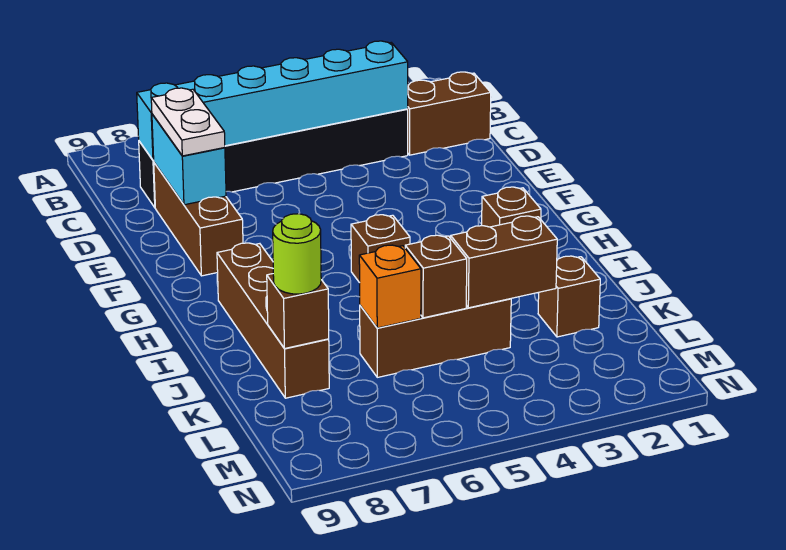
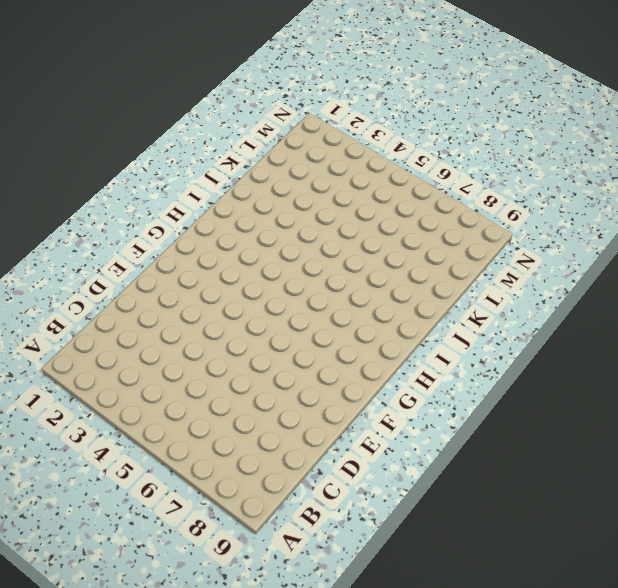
none -> brown brick C1:C2 level 1
none -> black brick C3:C8 level 1
none -> brown brick D8:F8 level 1

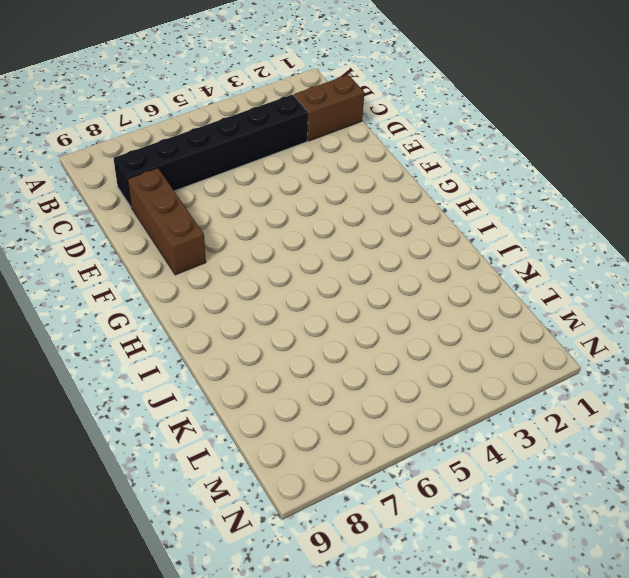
none -> brown brick H2 level 1
none -> brown brick H5 level 1
none -> brown brick H8:K8 level 1

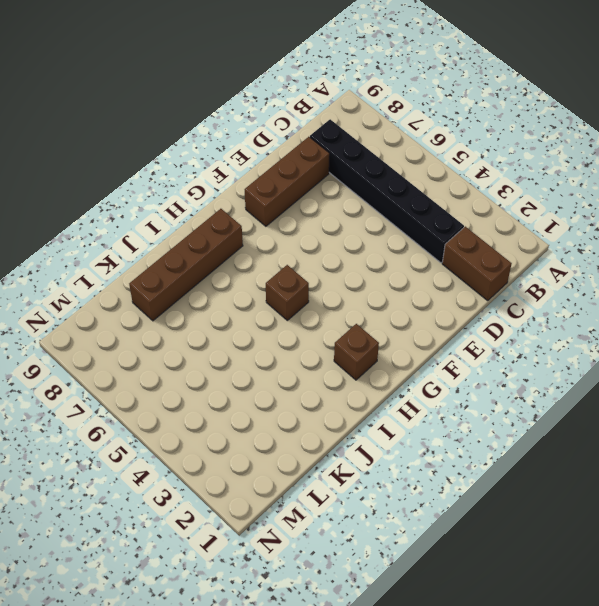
none -> brown brick K2 level 1
none -> brown brick K4:K6 level 1
none -> cyan brick C3:C8 level 2

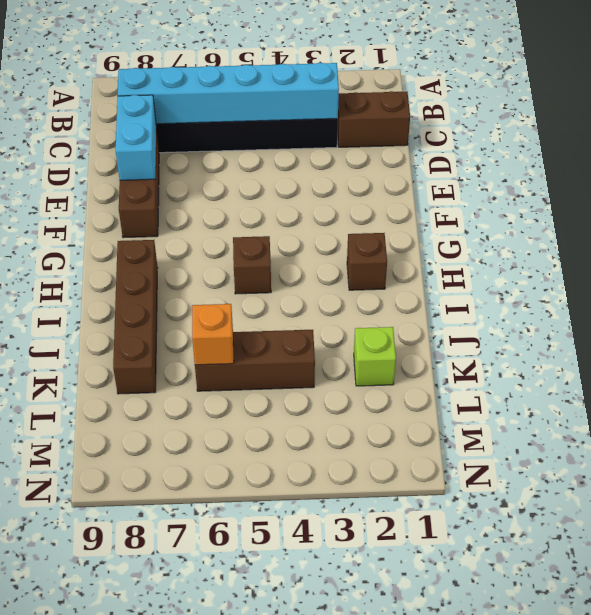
lime brick K2 level 1 -> brown brick K2 level 1
none -> brown brick K3:K4 level 2
none -> brown brick K5 level 2
none -> brown brick K8 level 2

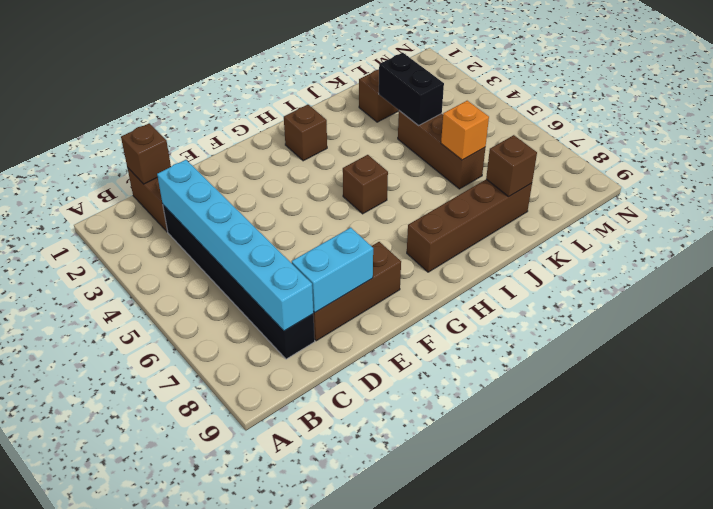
brown brick C1 level 2 -> brown brick K5 level 2
black brick K3:K4 level 2 -> brown brick K3:K4 level 2
none -> white plate D8:E8 level 3
none -> lime round brick K8 level 3

